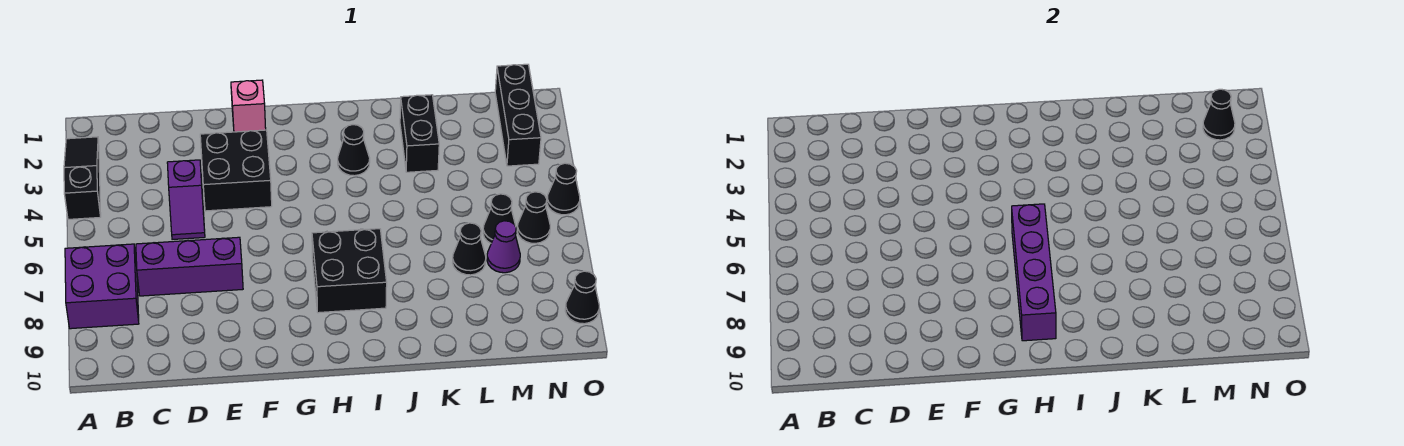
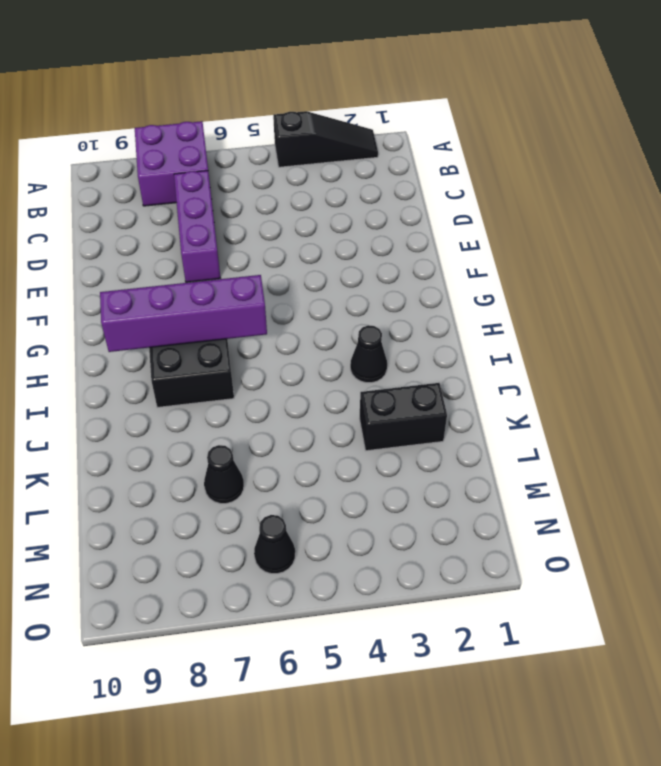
none -> purple slope D4:D5 level 1 top 4
none -> black brick E3:F4 level 1
none -> pink brick F1 level 1

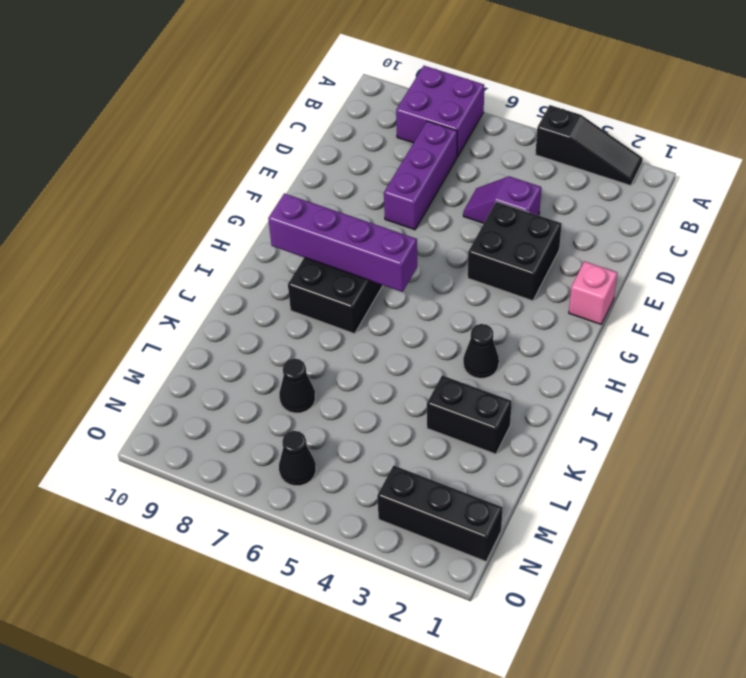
none -> black cone M6 level 1
none -> purple cone M7 level 1
none -> black cone O5 level 1

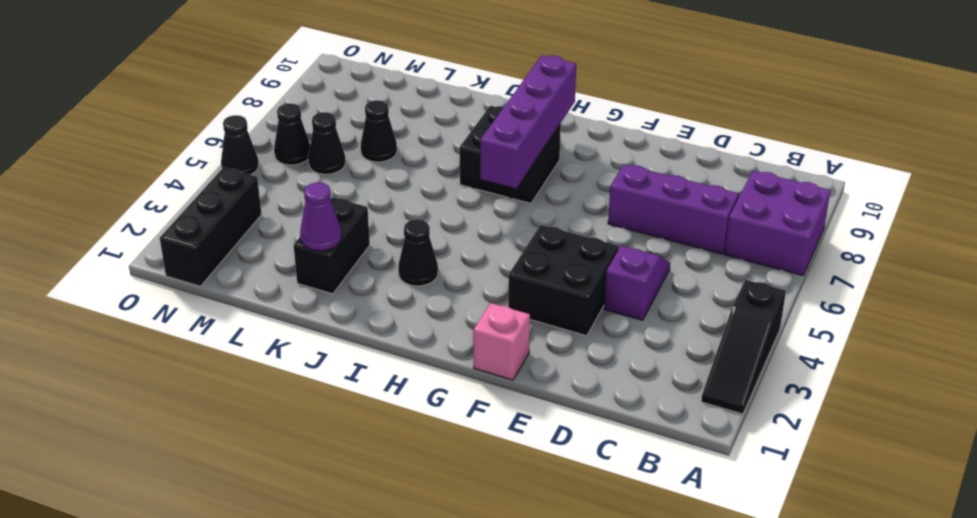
purple cone K2 level 2 -> purple cone M7 level 1
none -> black cone O9 level 1
none -> black cone N2 level 2

